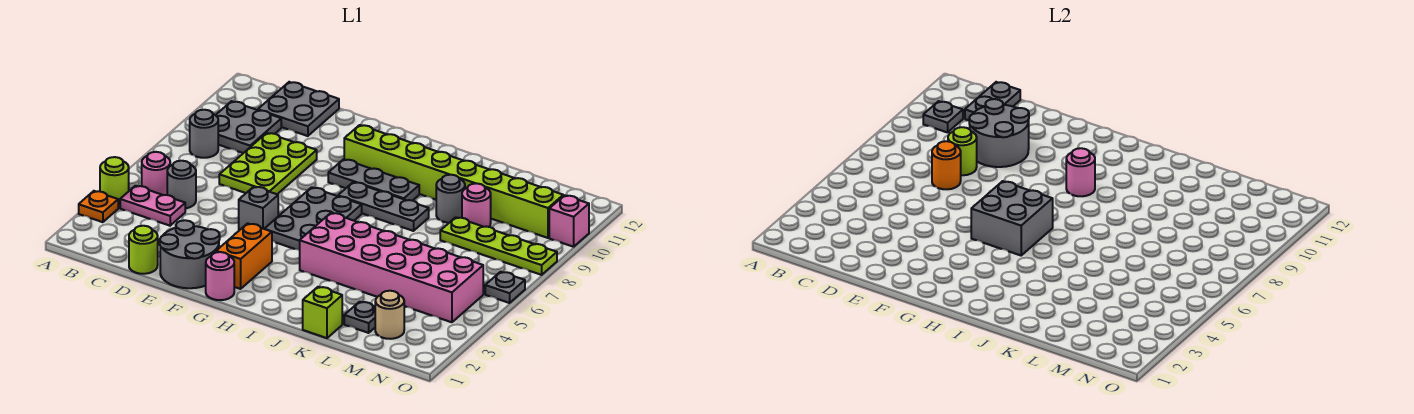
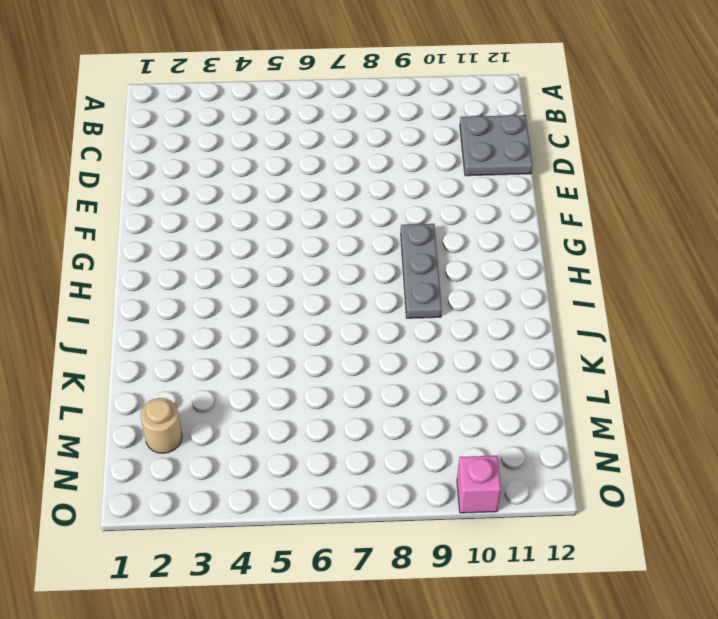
none -> orange plate A3 level 1
none -> lime round brick A4 level 1
none -> pink plate B4:C4 level 1
none -> pink round brick B5 level 1

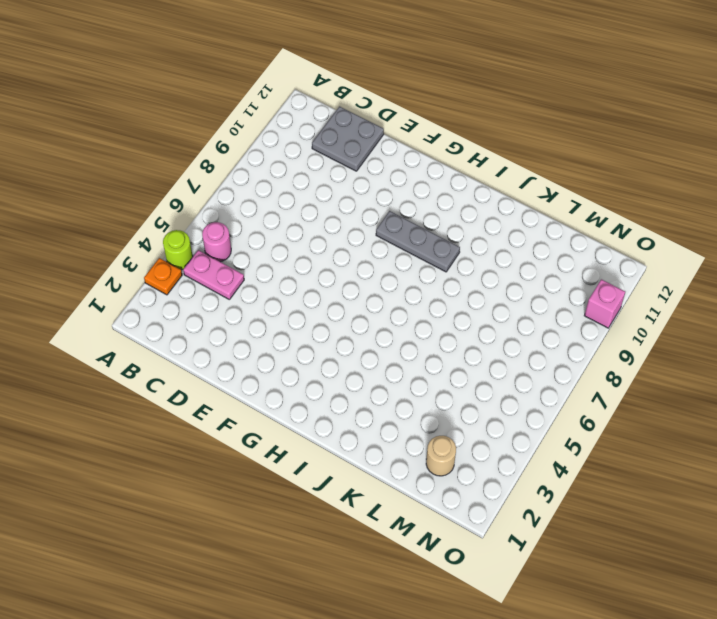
none -> grey round brick B8 level 1
none -> grey plate B9:C10 level 1
none -> grey round brick C5 level 1
none -> lime round brick D1 level 1

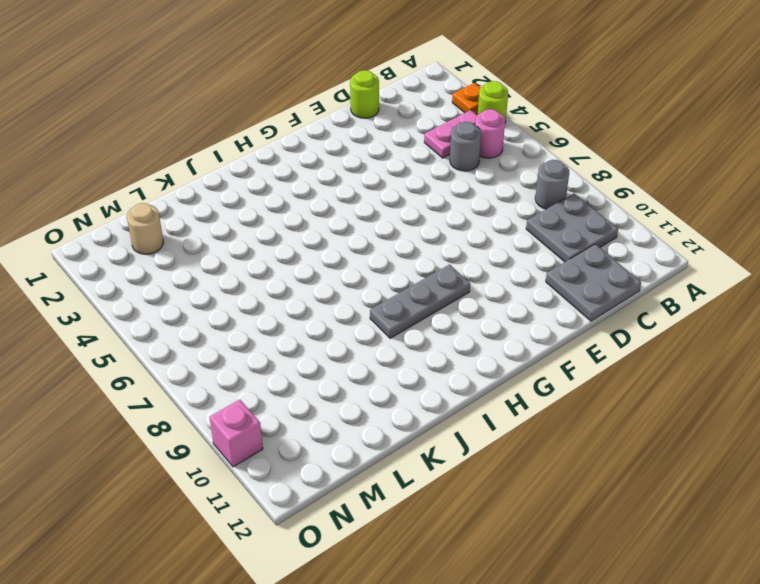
none -> lime plate D7:E9 level 1
none -> grey round brick E1:F2 level 1
none -> grey brick F5 level 1
none -> pink round brick G1 level 1

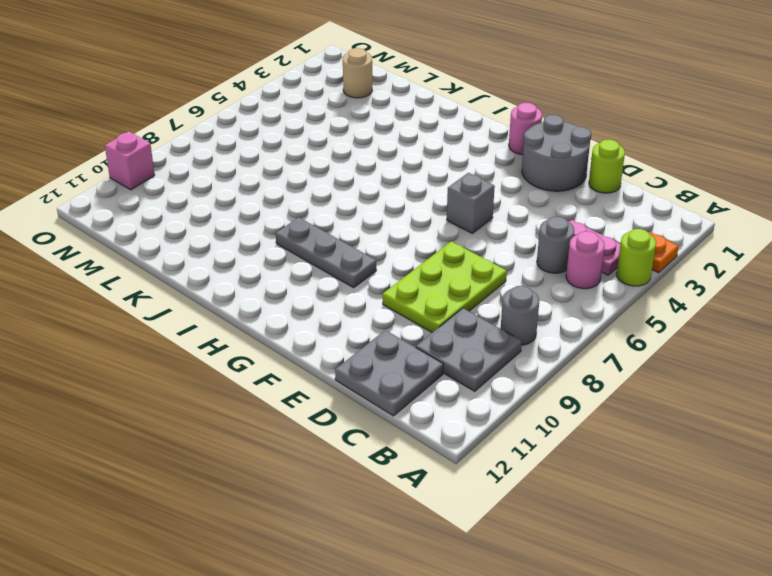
none -> orange brick G2:G3 level 1
none -> grey plate G5:H7 level 1
none -> lime brick G10:N10 level 1
none -> grey plate H8:J8 level 1

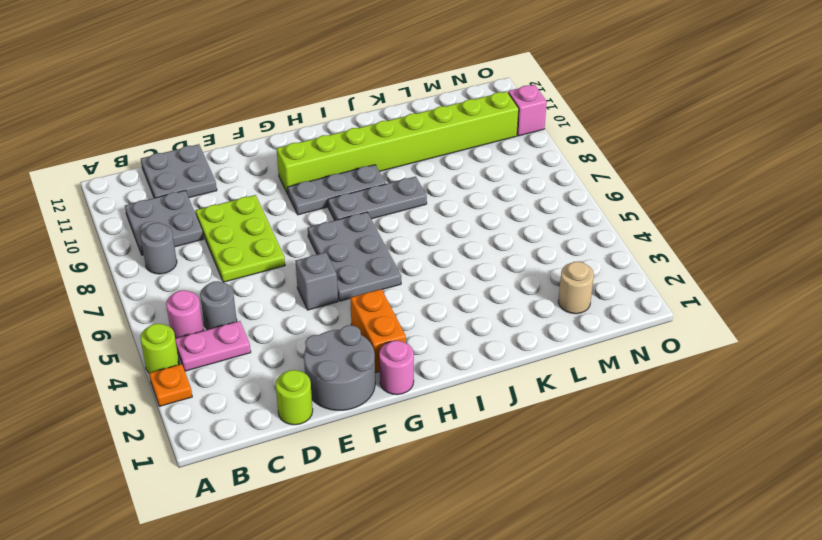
none -> pink brick I4:N5 level 1
none -> lime brick K1 level 1
none -> grey round brick K9 level 1
none -> grey plate L2 level 1

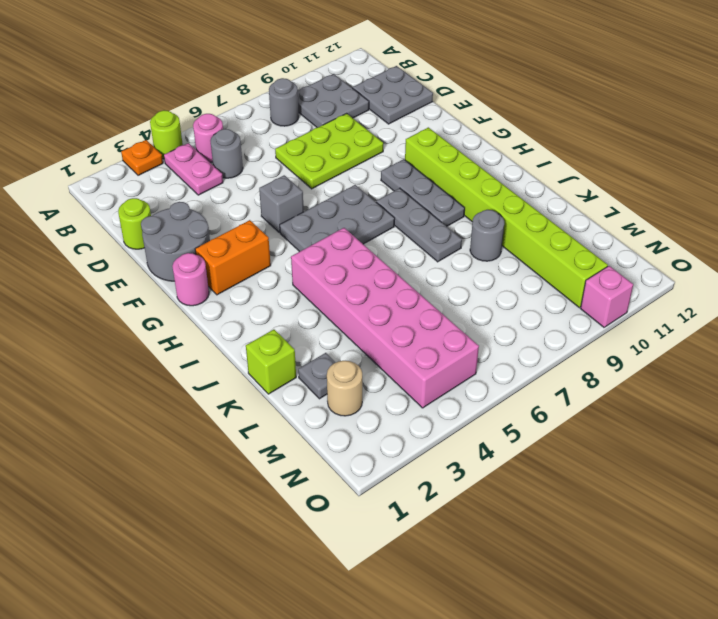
none -> lime plate L8:O8 level 1
none -> pink round brick L9 level 1
none -> grey plate O6 level 1
none -> grey plate B10 level 2

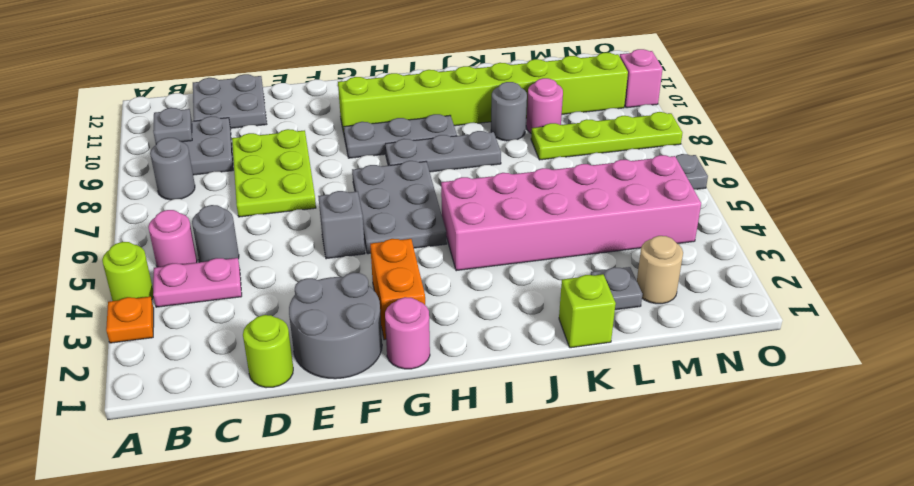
none -> grey plate C11:C12 level 2
none -> orange round brick D7 level 2
none -> lime round brick D8 level 2
none -> grey round brick D9:E10 level 2

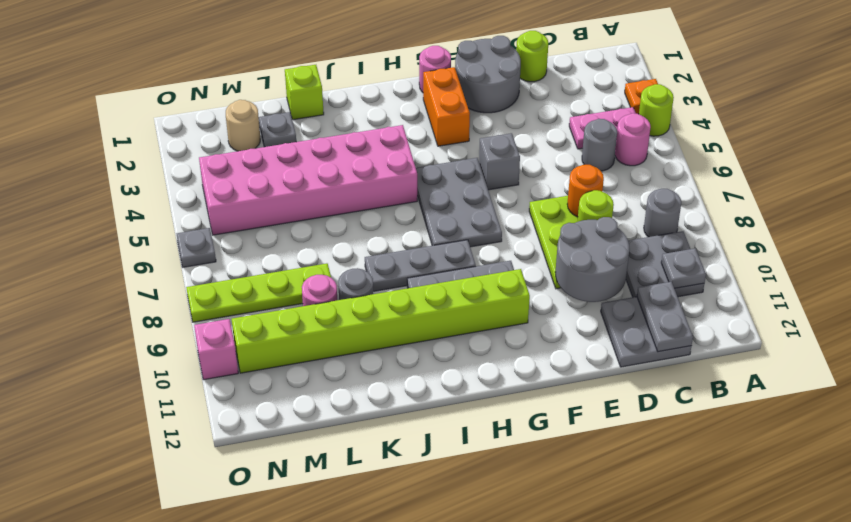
none -> grey brick G5:H6 level 2
none -> pink round brick H9 level 2

